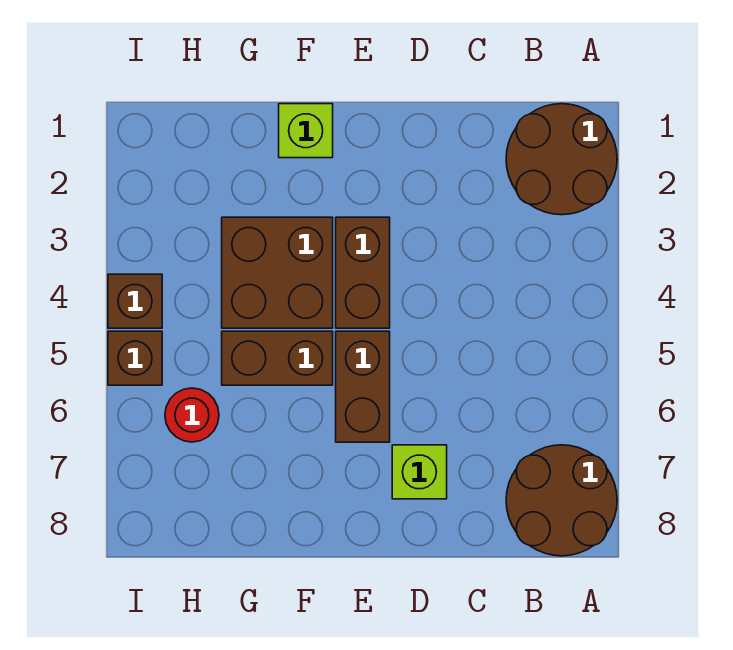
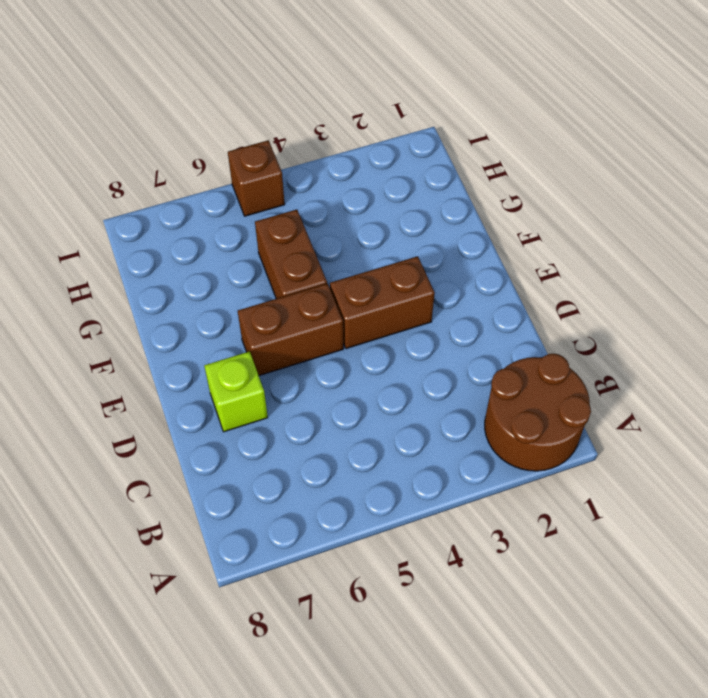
none -> brown round brick A7:B8 level 1
none -> lime brick F1 level 1

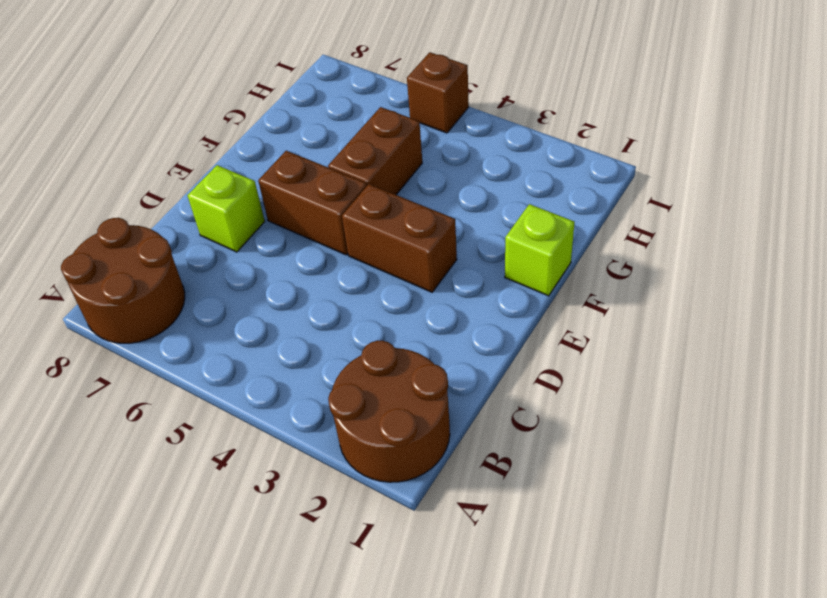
none -> brown brick F3:G4 level 1
none -> red round brick H6 level 1

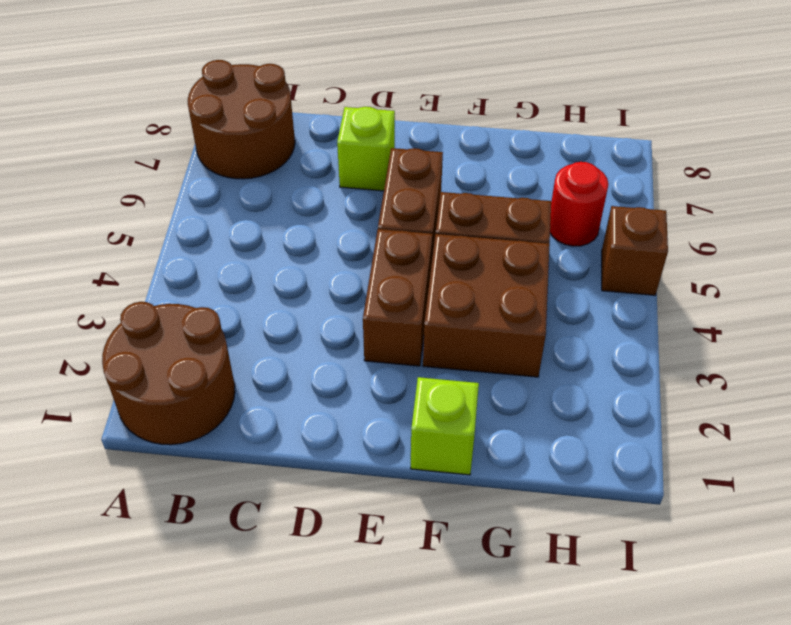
none -> brown brick I4 level 1

